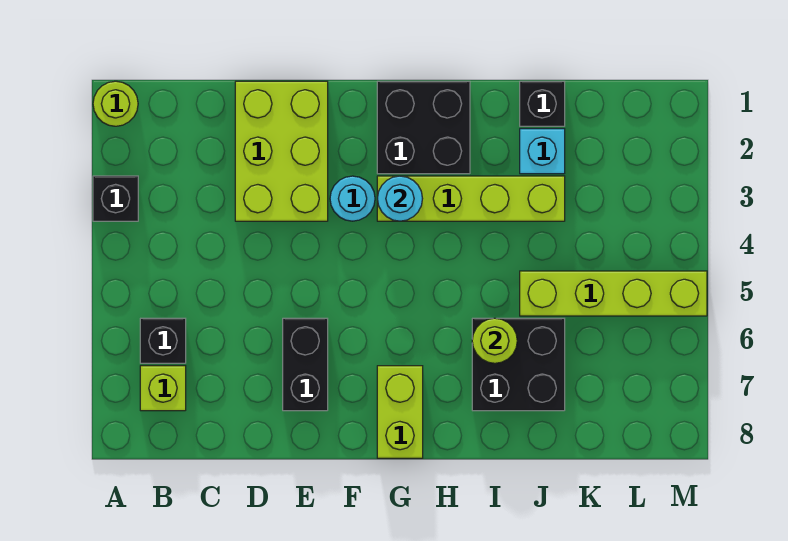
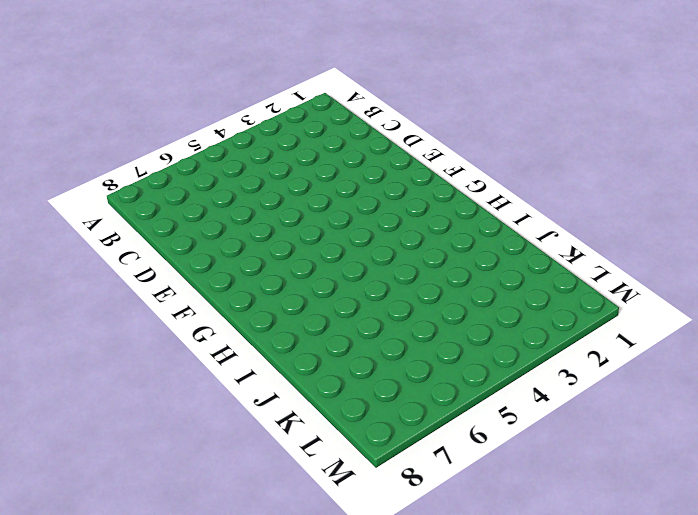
none -> lime round brick A1 level 1
none -> black brick A3 level 1
none -> black brick B6 level 1

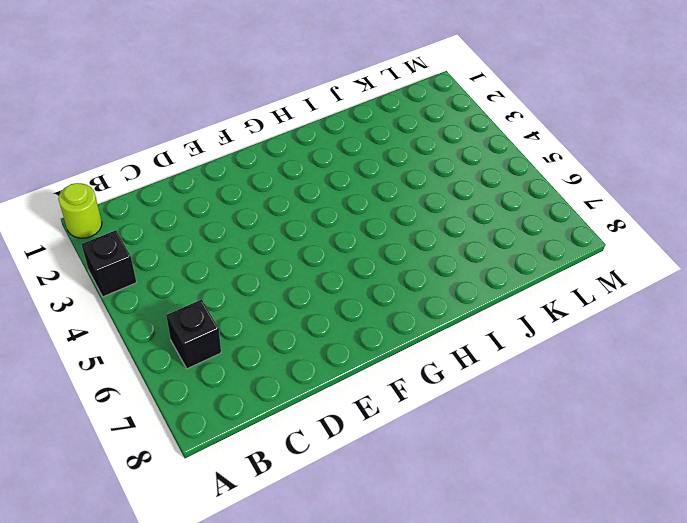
none -> lime brick B7 level 1
none -> lime brick D1:E3 level 1
none -> black brick E6:E7 level 1

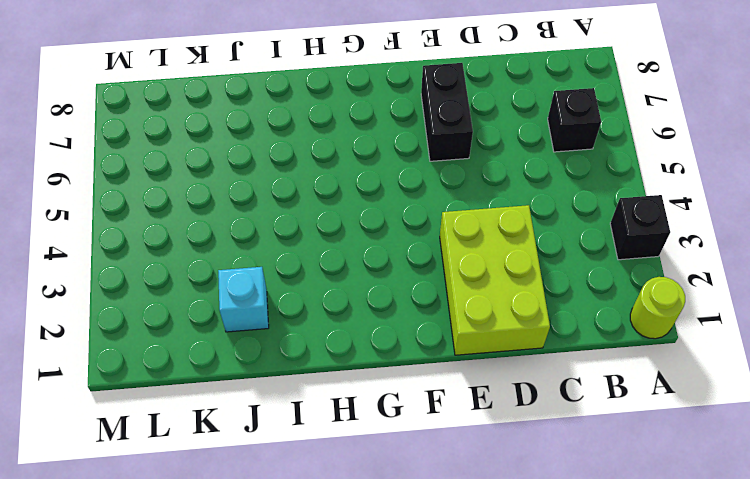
none -> lime brick B7 level 1
none -> cyan round brick F3 level 1
none -> black brick G1:H2 level 1

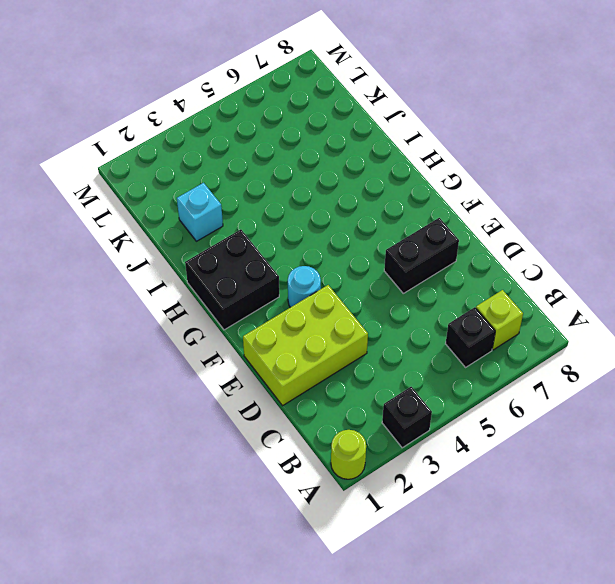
none -> lime brick G3:J3 level 1
none -> lime brick G7:G8 level 1
none -> black brick I6:J7 level 1

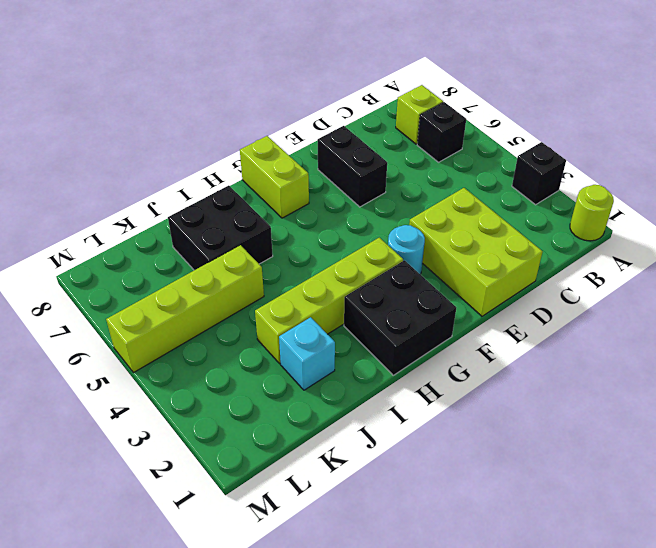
none -> black brick J1 level 1
none -> cyan round brick G3 level 2
none -> lime round brick I6 level 2

